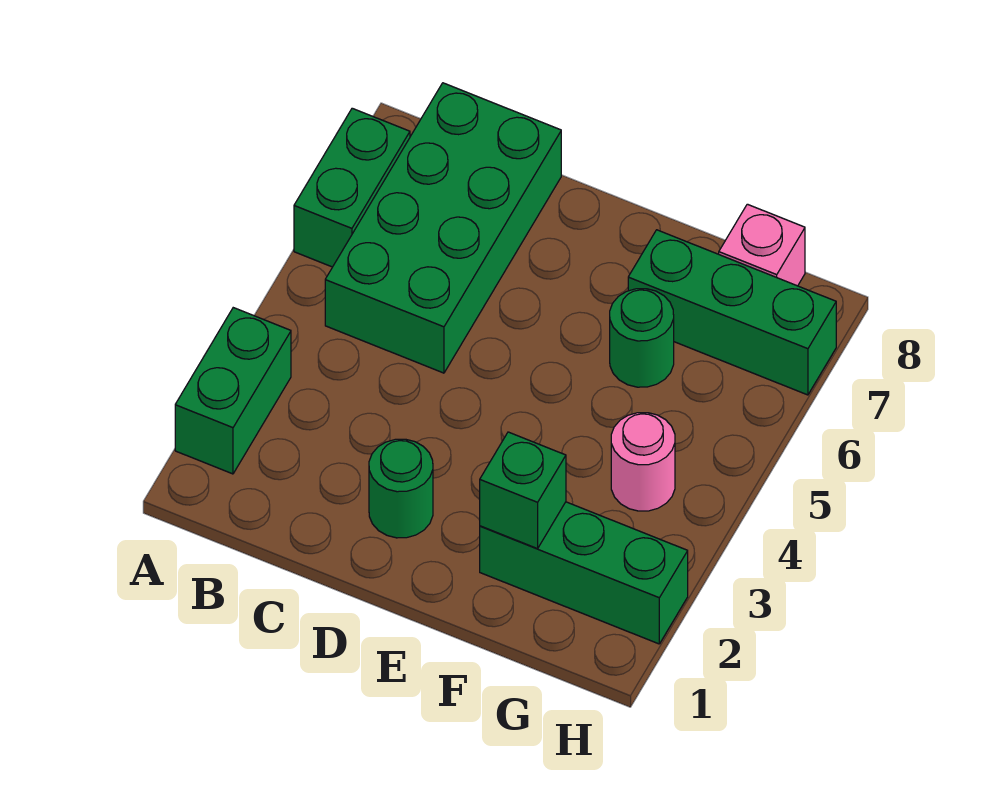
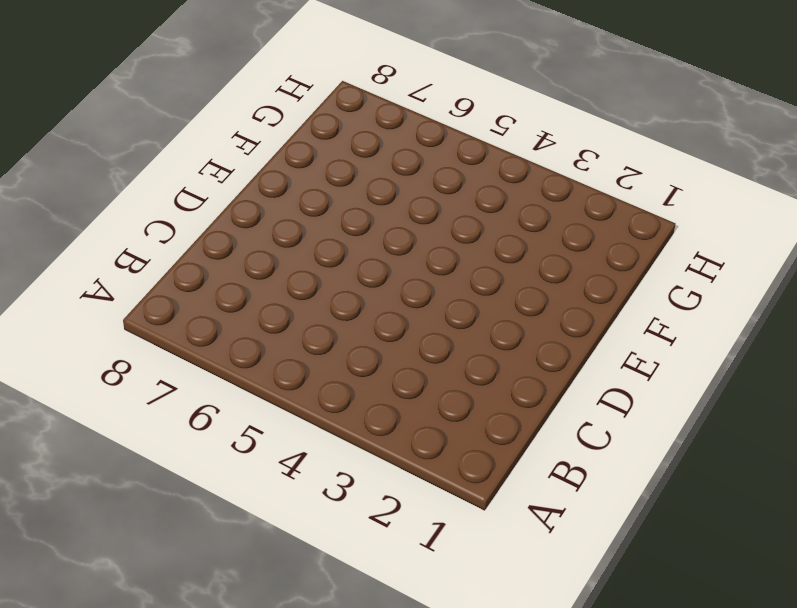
none -> green brick A2:A3 level 1
none -> green brick A6:A7 level 1

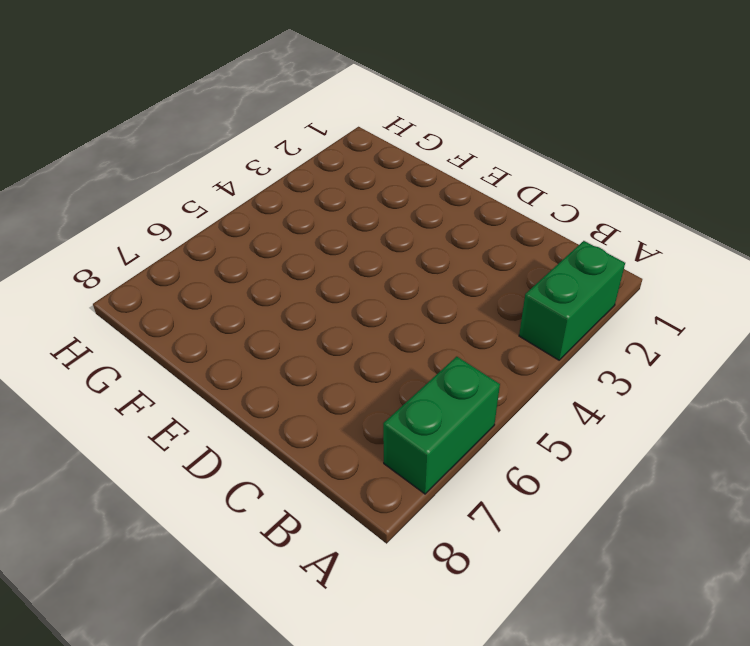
none -> green brick B5:C8 level 1
none -> green round brick D2 level 1

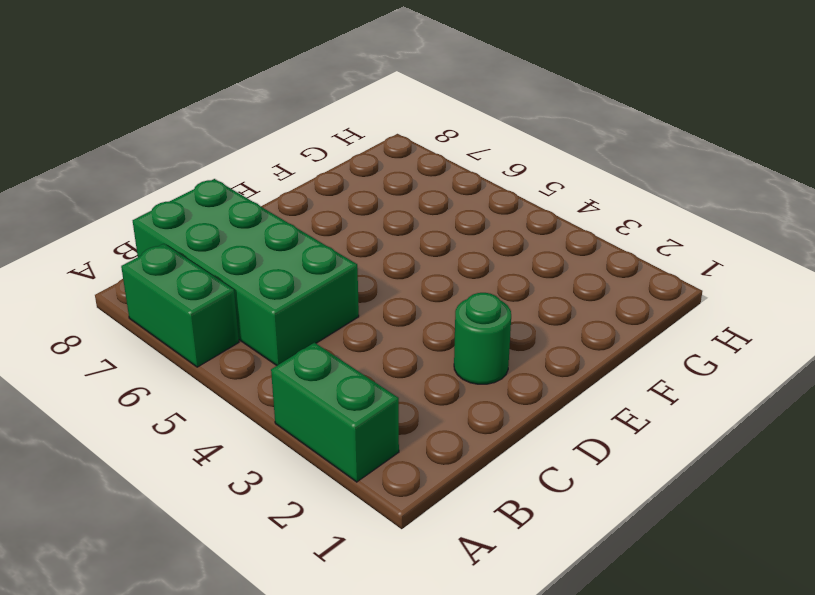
none -> green brick F2:H2 level 1
none -> green round brick F6 level 1

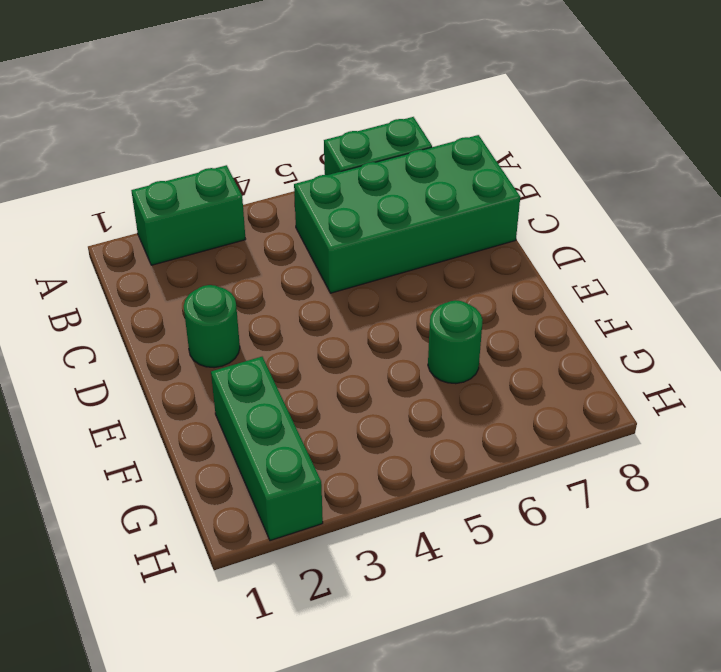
none -> green brick F7:H7 level 1
none -> pink round brick G4 level 1

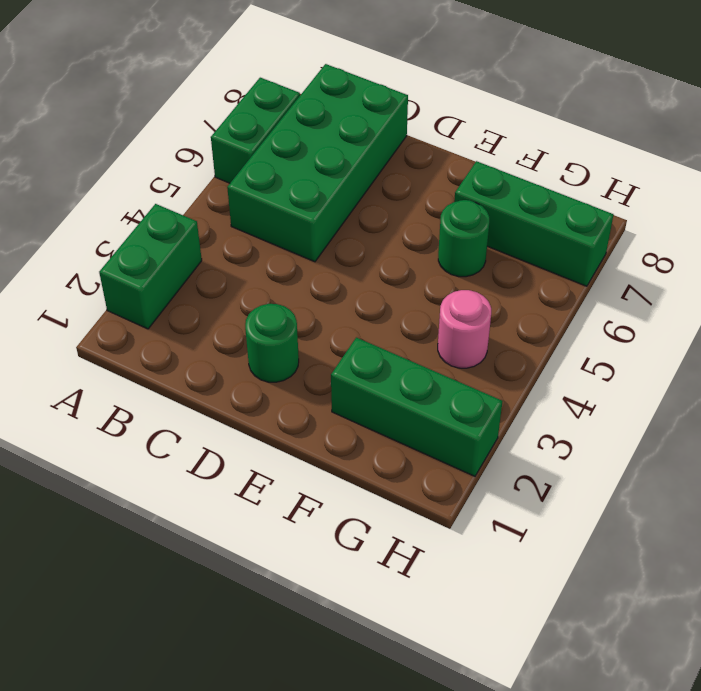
none -> pink brick G8 level 1
none -> green brick F2 level 2

